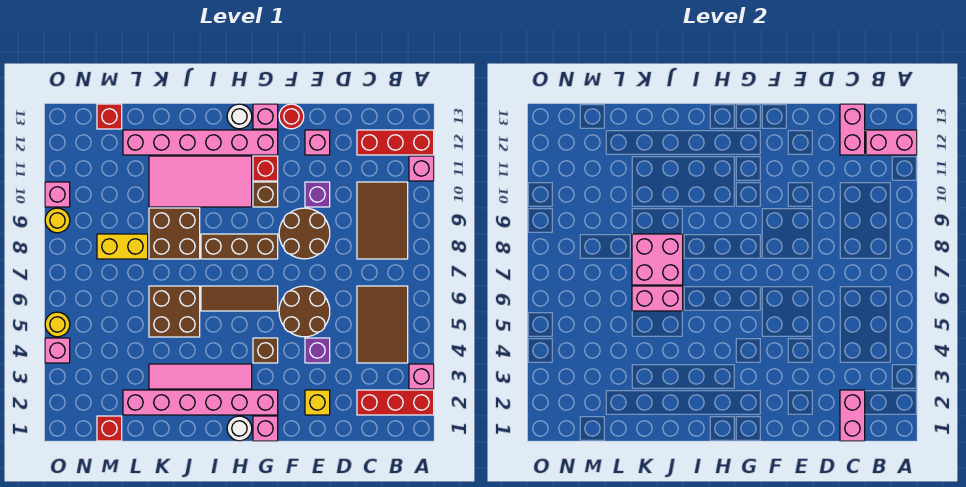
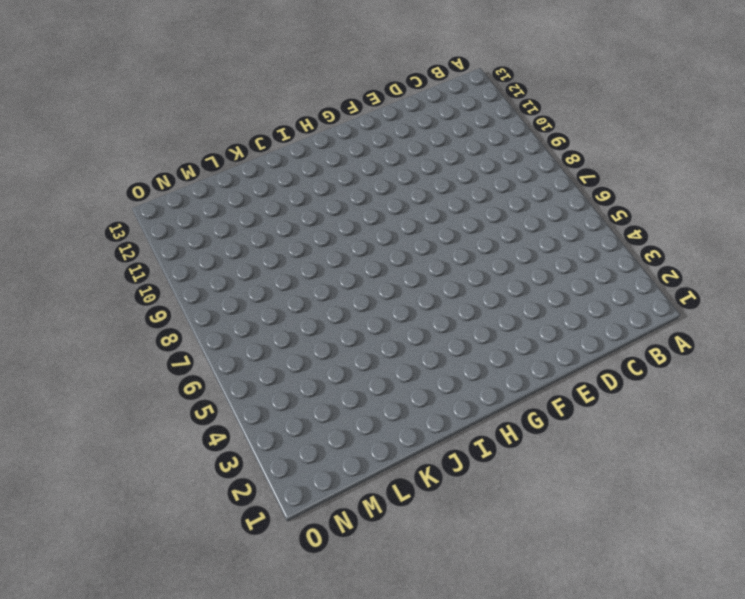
none -> red brick A2:C2 level 1
none -> pink brick A3 level 1
none -> pink brick A11 level 1
none -> red brick A12:C12 level 1

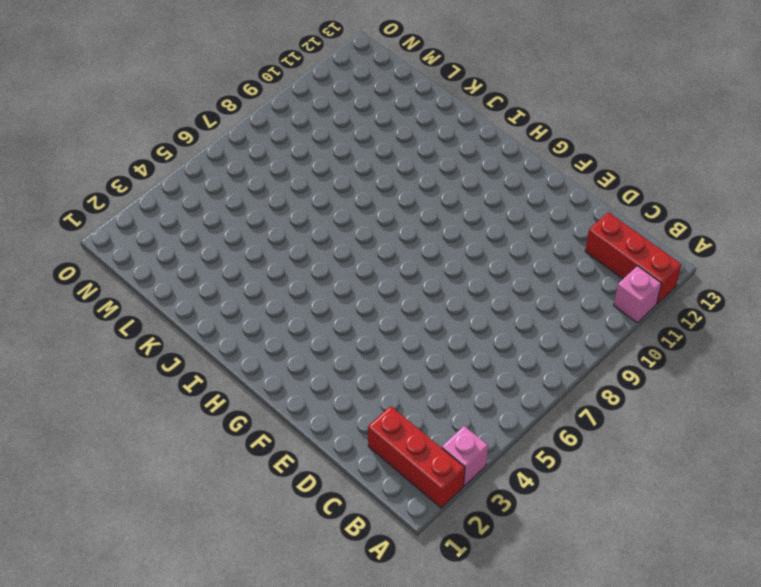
none -> brown tile B4:C6 level 1
none -> brown tile B8:C10 level 1
none -> yellow brick E2 level 1
none -> purple brick E4 level 1

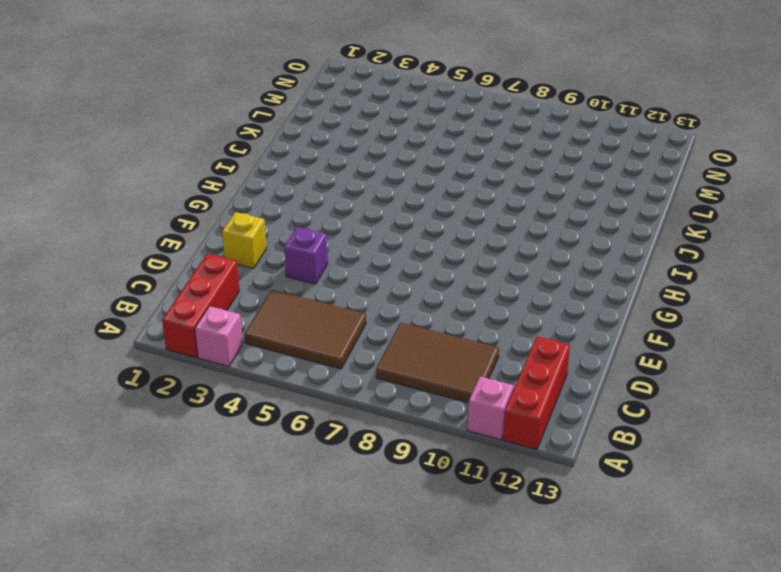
none -> brown round brick E5:F6 level 1
none -> brown round brick E8:F9 level 1
none -> purple brick E10 level 1
none -> pink brick E12 level 1

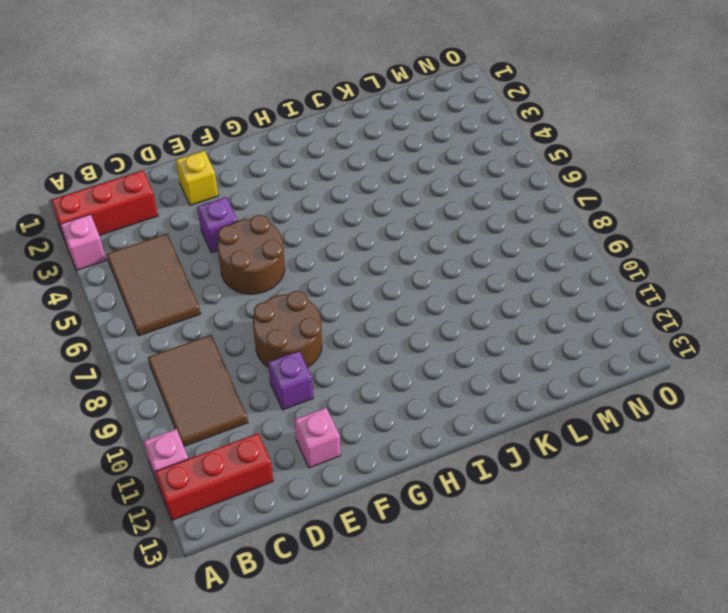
none -> red round brick F13 level 1
none -> pink brick G1 level 1
none -> pink brick G2:L2 level 1
none -> brown brick G4 level 1

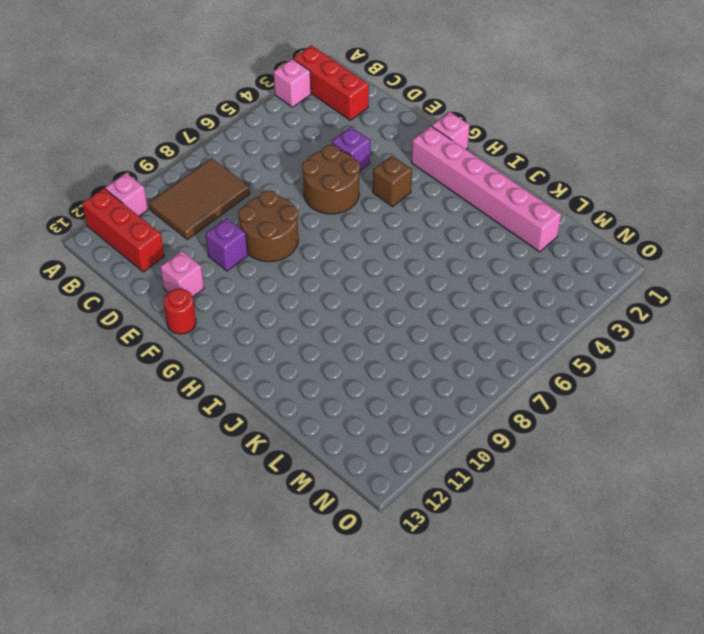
none -> brown tile B4:C6 level 1
none -> yellow brick E2 level 1
none -> brown tile G6:I6 level 1
none -> brown brick G8:I8 level 1

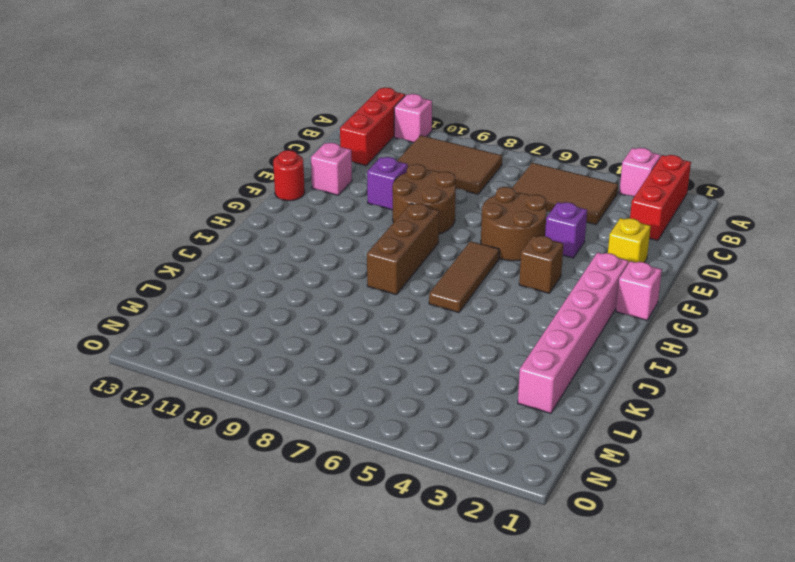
none -> brown brick G10 level 1
none -> red brick G11 level 1
none -> pink brick G12:L12 level 1
none -> pink brick G13 level 1

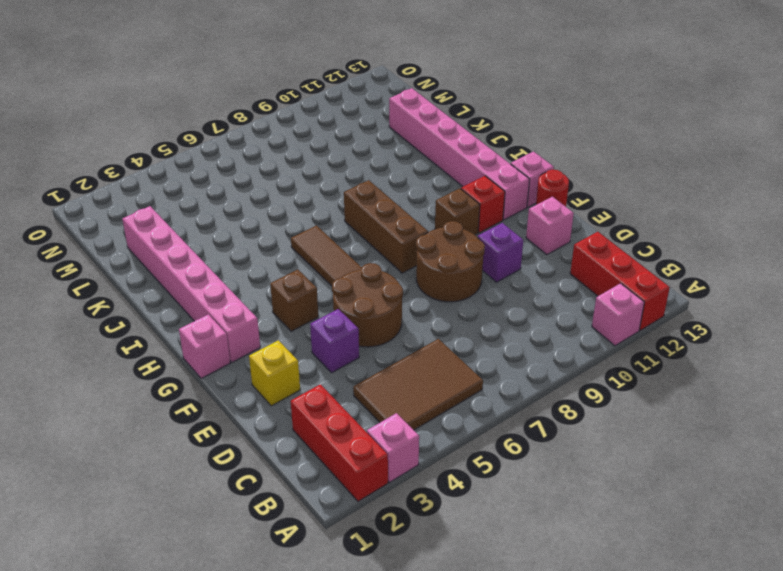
none -> brown tile B8:C10 level 1
none -> white round brick H1 level 1
none -> pink tile H3:K3 level 1
none -> pink tile H10:K11 level 1

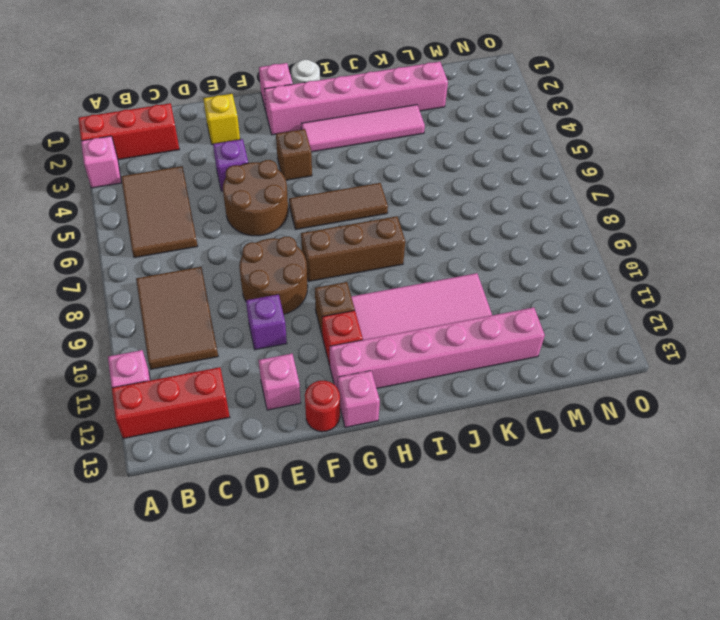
none -> white round brick H13 level 1
none -> brown brick J5:K6 level 1
none -> brown brick J8:K9 level 1
none -> yellow brick L8:M8 level 1

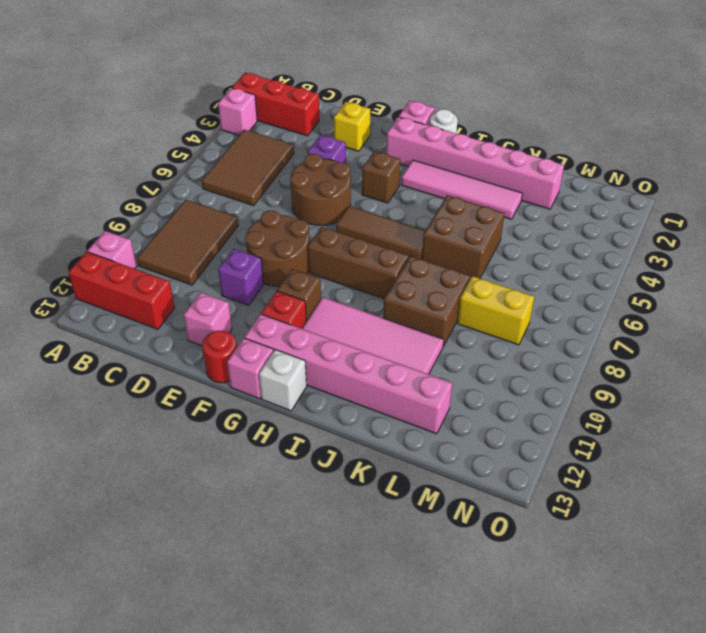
white brick H13 level 1 -> white round brick H13 level 1
none -> red brick M1 level 1
none -> red brick M13 level 1
none -> pink brick O4 level 1
none -> yellow round brick O5 level 1

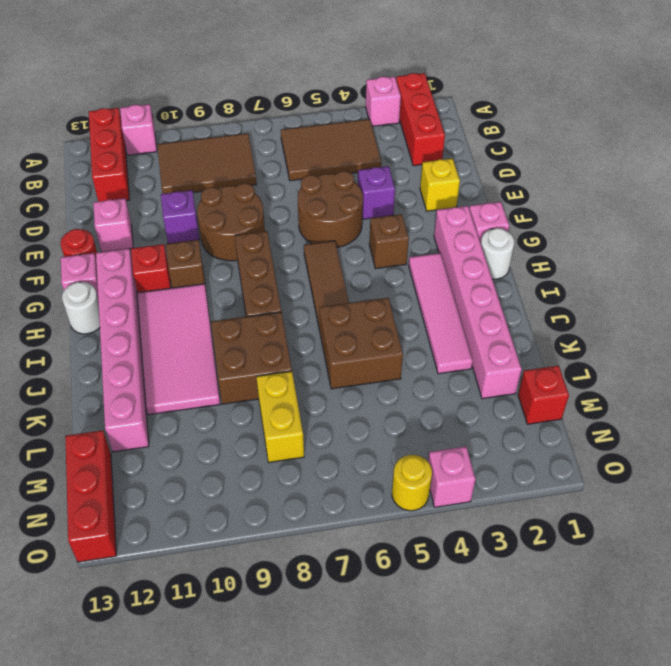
red brick M13:O13 level 1 -> red brick M13 level 1
none -> yellow round brick O9 level 1
none -> pink brick O10 level 1
none -> pink brick A12:B12 level 2
none -> pink brick C1:C2 level 2

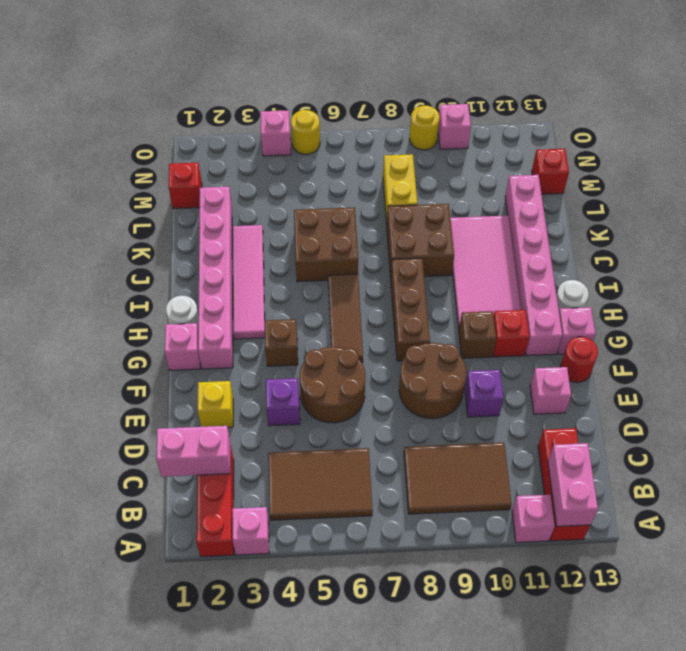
none -> pink brick C12:C13 level 2
none -> pink brick J6:K6 level 2
none -> pink brick J7:K8 level 2

